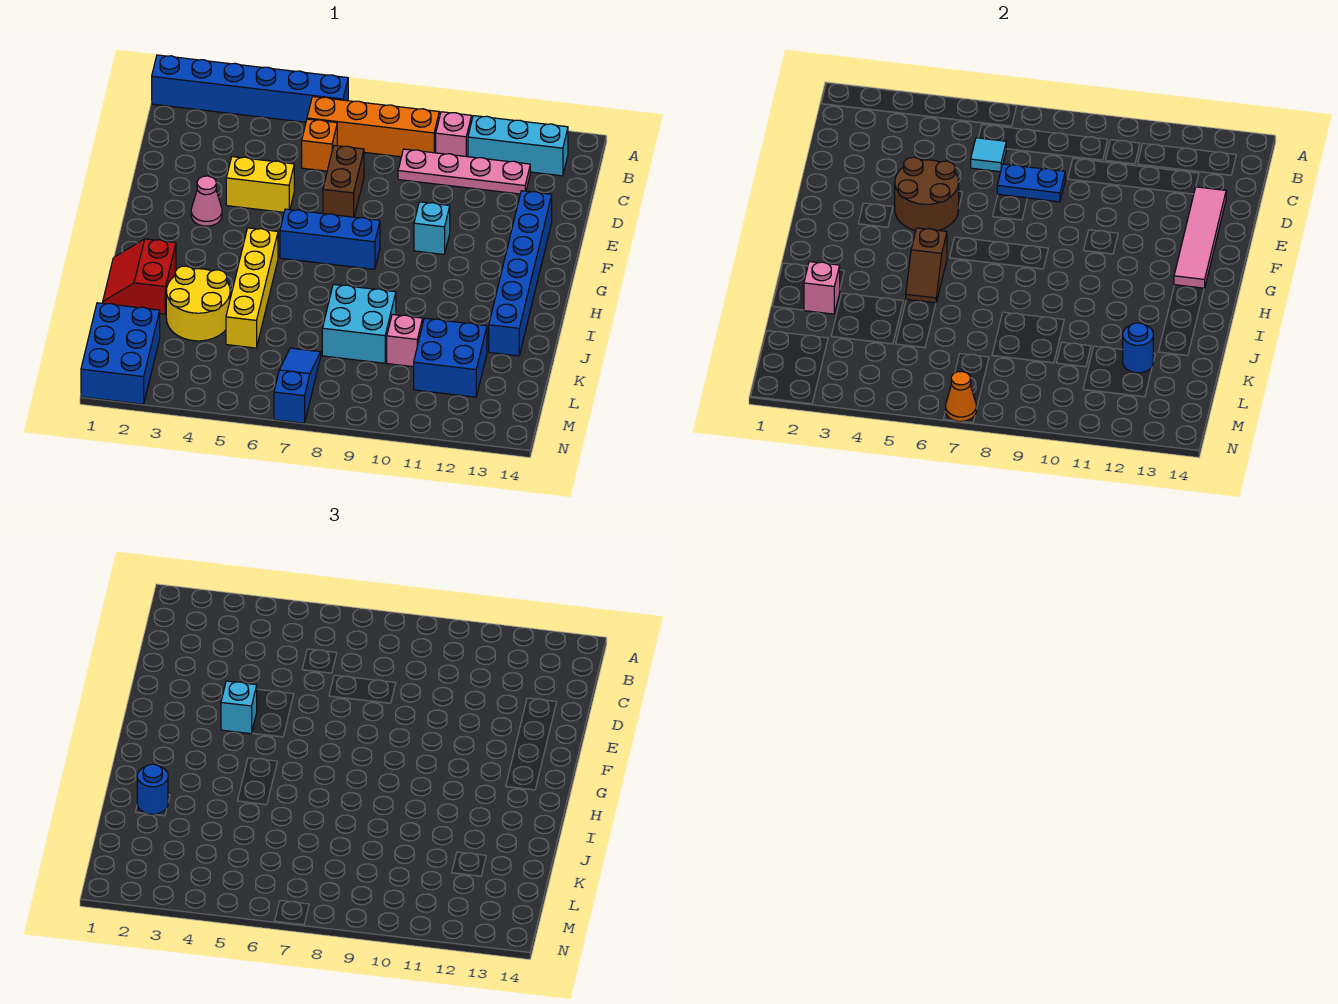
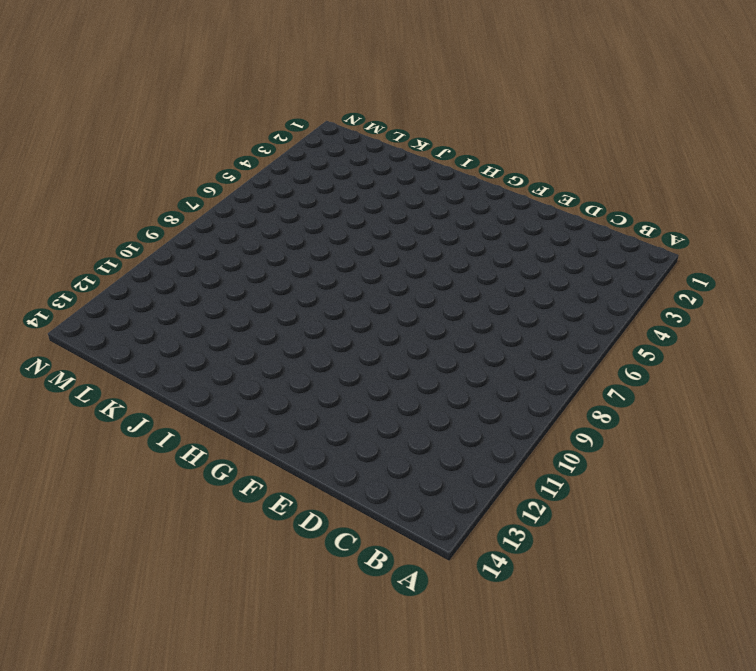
none -> blue brick A1:A6 level 1
none -> orange brick B6:B9 level 1
none -> pink brick B10 level 1
none -> cyan brick B11:B13 level 1

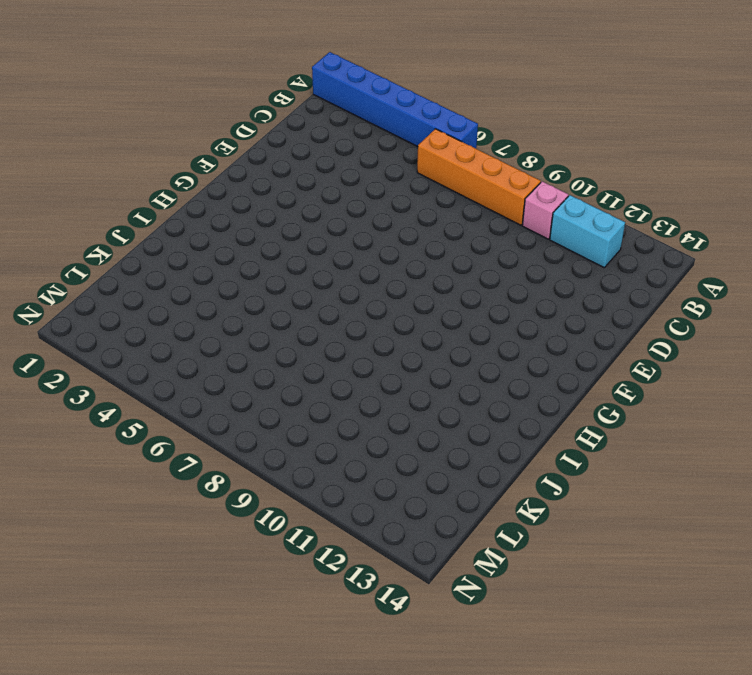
cyan brick B11:B12 level 1 -> cyan brick B11:B13 level 1
none -> orange brick C6 level 1
none -> pink plate C9:C12 level 1
none -> brown brick D7:E7 level 1
none -> yellow brick E4:E5 level 1

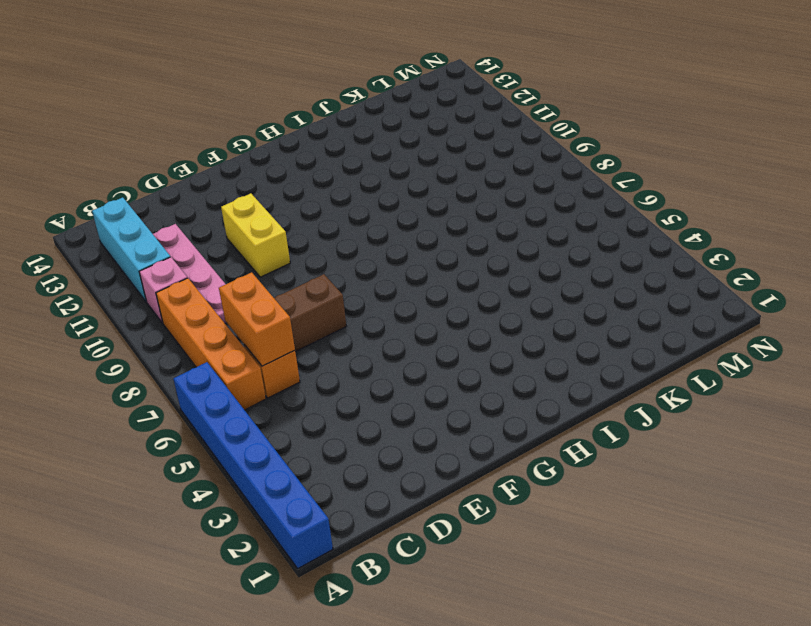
orange brick C6:C7 level 2 -> cyan tile C6 level 2
yellow brick E10:E11 level 1 -> yellow brick E4:E5 level 1
none -> blue brick E13:J13 level 1
none -> pink cone F3 level 1
none -> cyan brick F10 level 1
none -> blue brick G6:G8 level 1

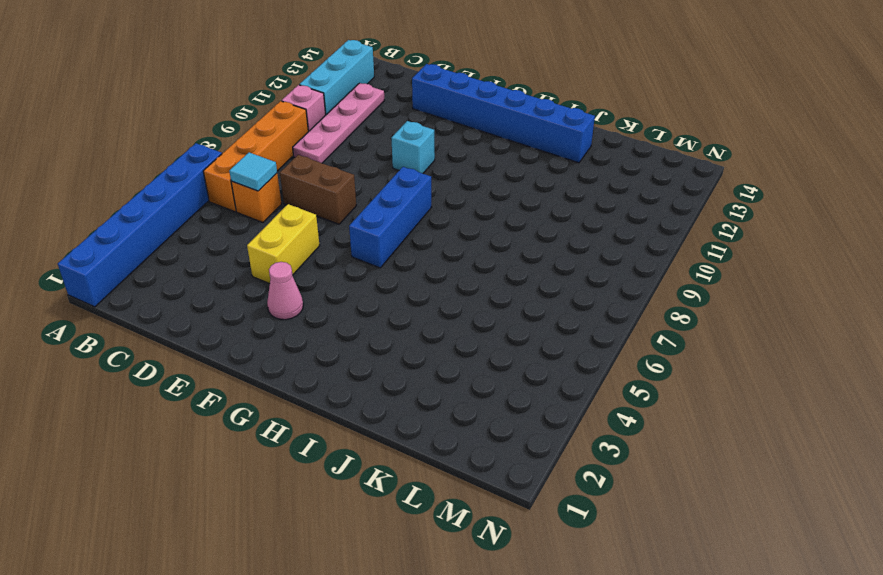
none -> yellow brick H5:K5 level 1
none -> red slope I1:J2 level 1 top 2
none -> yellow round brick J3:K4 level 1
none -> cyan brick J8:K9 level 1

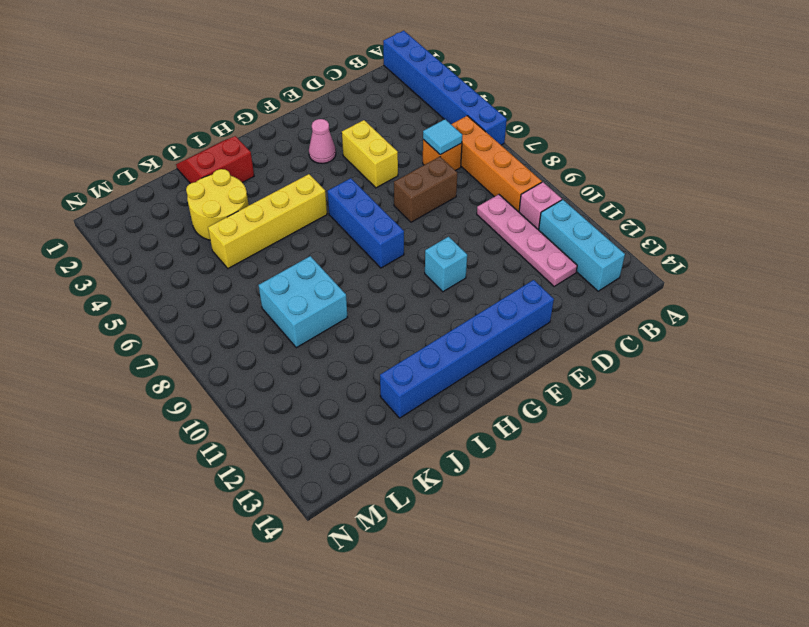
none -> pink brick K10 level 1
none -> blue brick K11:L12 level 1
none -> blue brick L1:N2 level 1
none -> blue slope L7:N7 level 1 top N

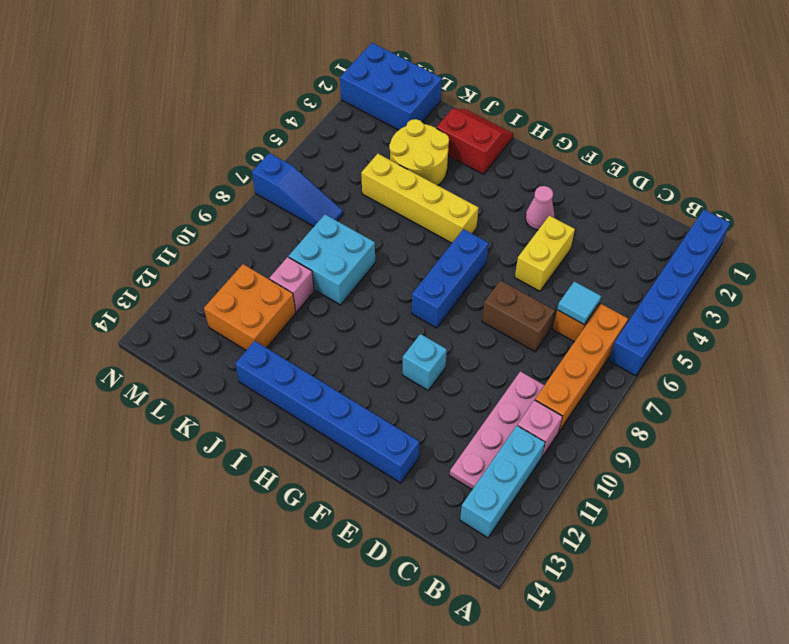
orange brick K11:L12 level 1 -> blue brick K11:L12 level 1
none -> blue plate D7:D8 level 2
none -> pink tile D13:G13 level 2
none -> brown round brick E4:F5 level 2
none -> brown slope H5:I5 level 2 top H

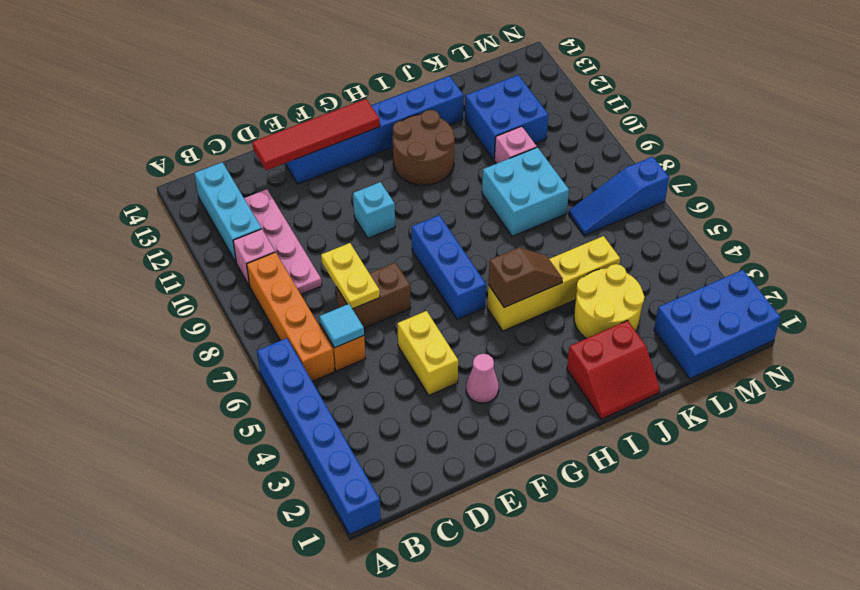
yellow plate D7:D8 level 2 -> blue plate D7:D8 level 2
red tile D13:G13 level 2 -> pink tile D13:G13 level 2
brown round brick H11:I12 level 1 -> brown round brick E4:F5 level 2
none -> pink brick J2 level 2
none -> blue round brick K12 level 2
none -> orange cone N7 level 2
none -> cyan brick F4 level 3

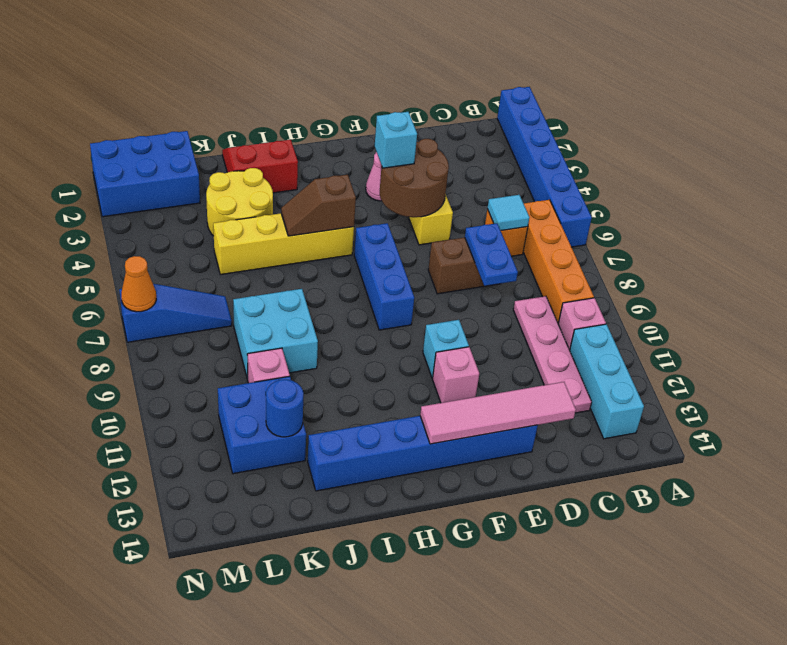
pink brick F11 level 1 -> pink brick J2 level 2
none -> blue round brick J2 level 3

